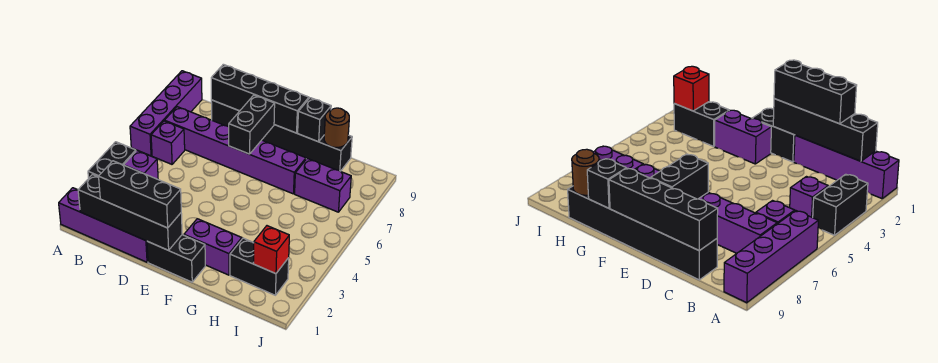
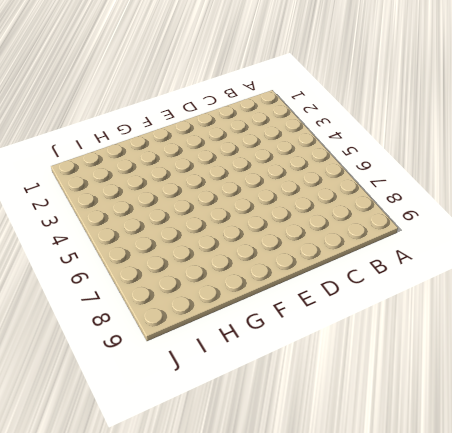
none -> purple brick A1:D1 level 1
none -> black brick A3:A4 level 1
none -> purple brick A6:A9 level 1

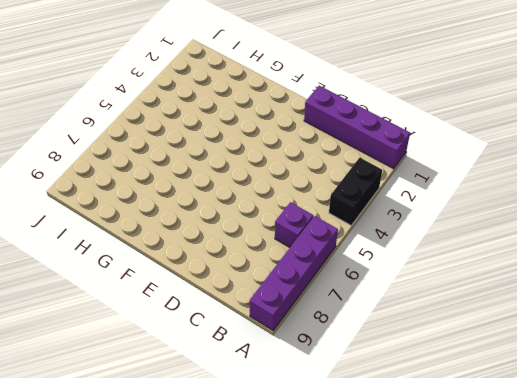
none -> purple brick B4 level 1
none -> purple brick B7:G7 level 1
none -> black brick C9:H9 level 1

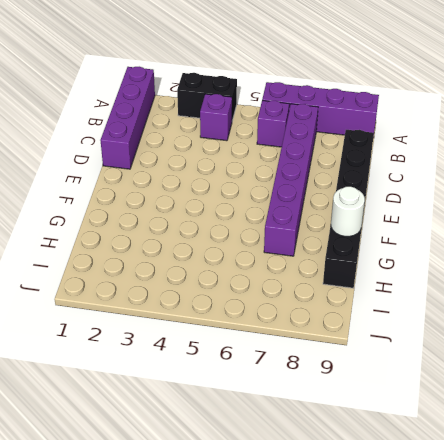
white round brick G9 level 2 -> black brick G9 level 2
none -> black brick E1:F1 level 1
none -> purple brick F2:G2 level 1
none -> black brick H2:I2 level 1

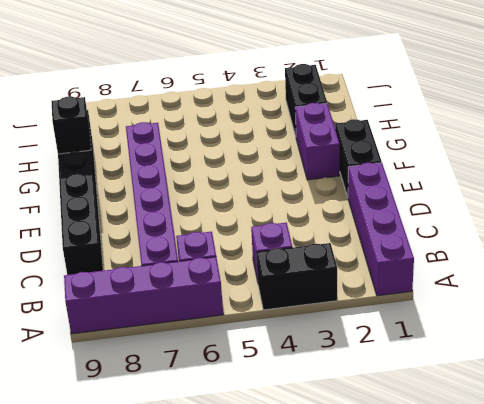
none -> purple brick H7:I7 level 1
none -> black brick B1:E1 level 2
none -> black brick C9:F9 level 2

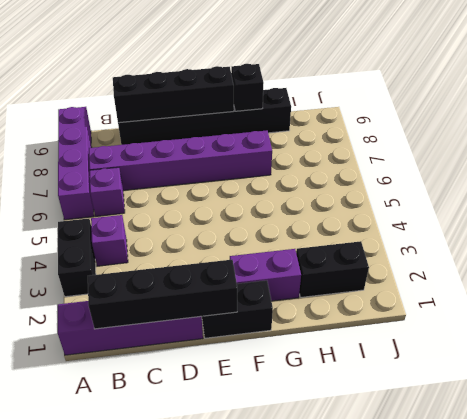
none -> purple brick H7:I7 level 1
none -> black brick E7:E8 level 2
none -> brown round brick H9 level 2

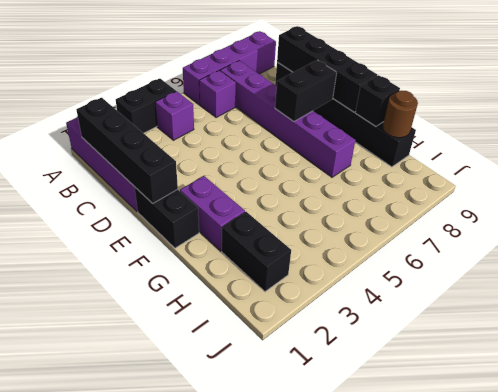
none -> purple brick H7:I7 level 1
none -> red brick I2 level 2
none -> black brick C1:E1 level 3

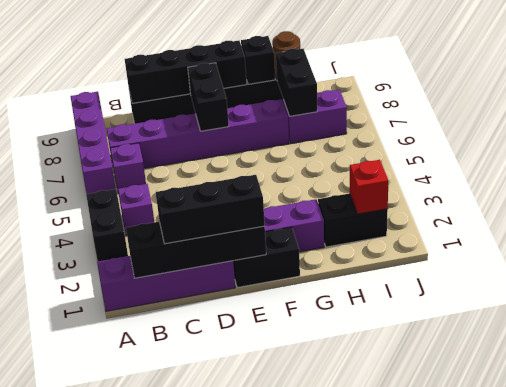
black brick H7:H8 level 2 -> none

